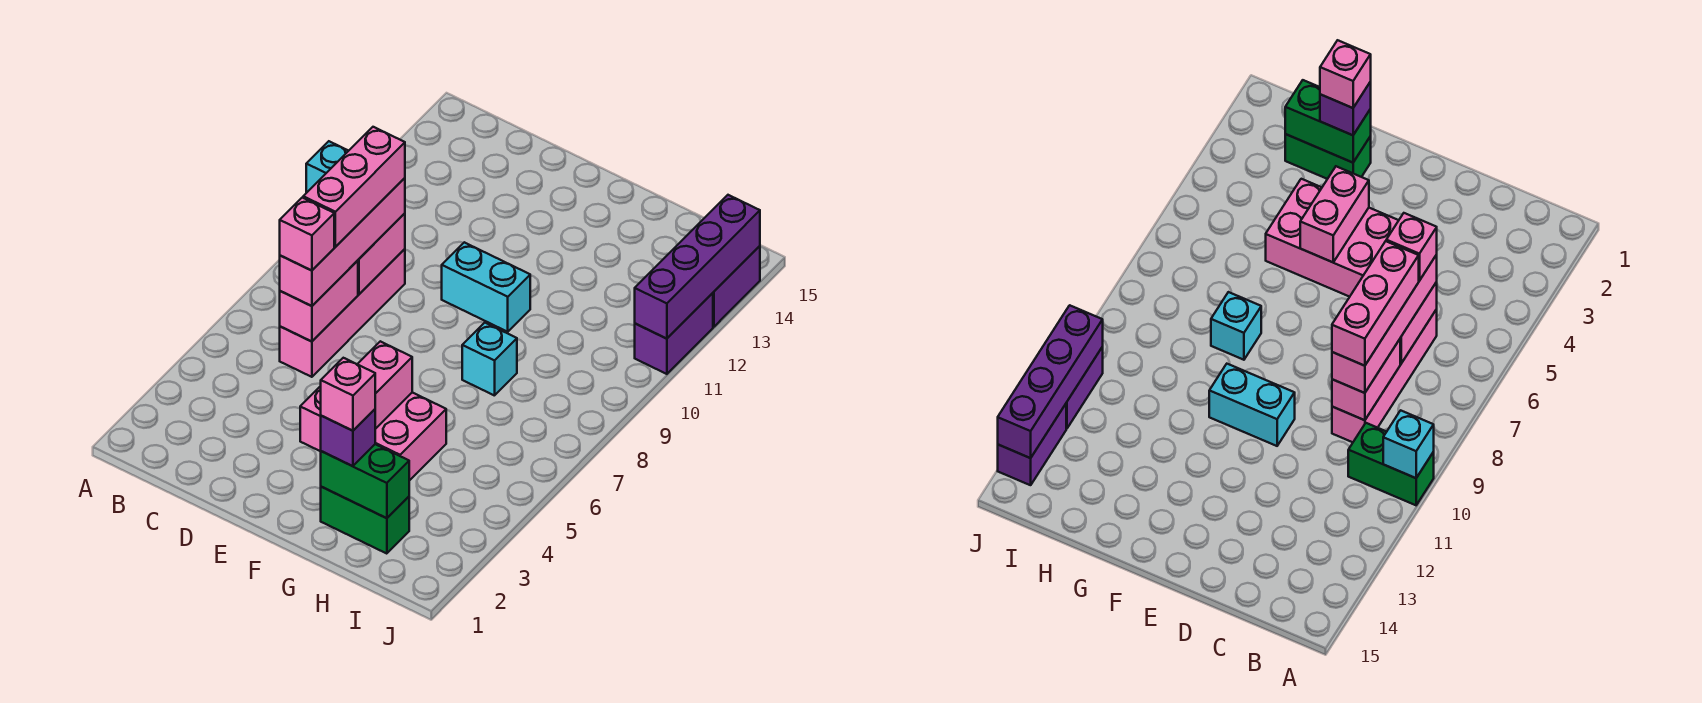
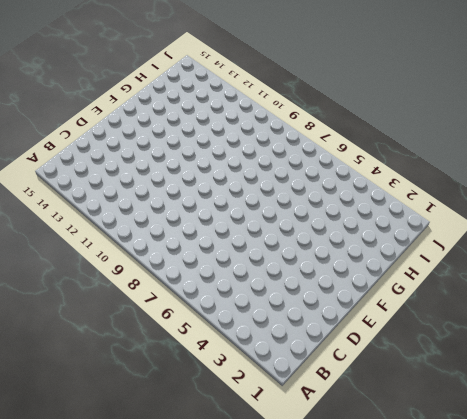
none -> green brick A10:B10 level 1
none -> pink brick C6:C9 level 1
none -> pink brick E4:G5 level 1

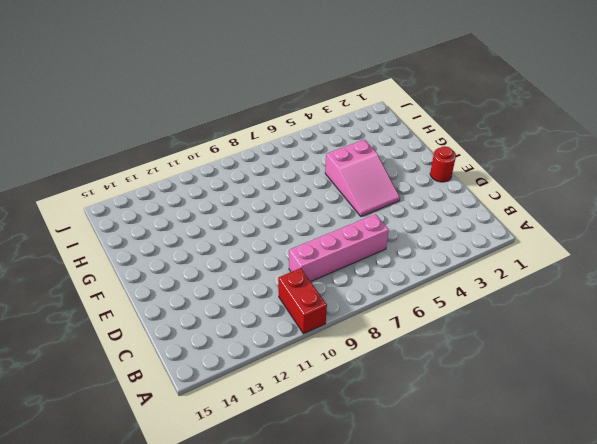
red brick A10:B10 level 1 -> green brick A10:B10 level 1
red round brick E1 level 1 -> none
pink slope E4:G5 level 1 top G -> pink brick E4:G5 level 1
none -> cyan brick E10:F10 level 1
none -> green brick G2:H2 level 1
none -> cyan brick G8 level 1

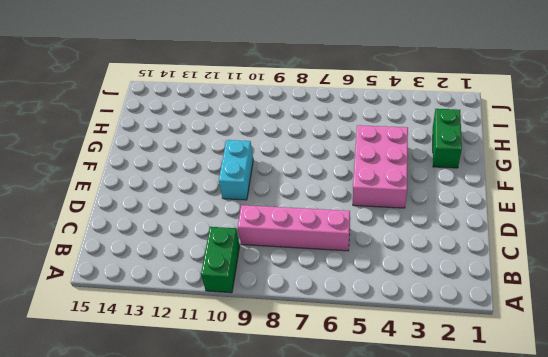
none -> cyan brick G8 level 1
none -> purple brick J11:J12 level 1
none -> purple brick J13:J14 level 1

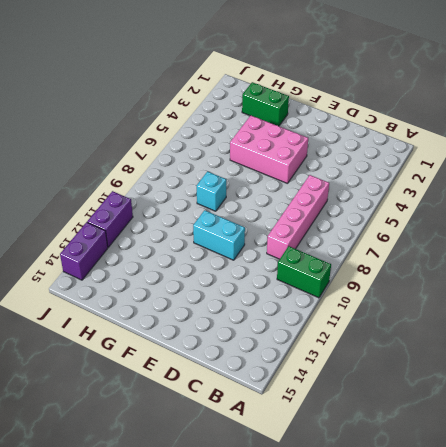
none -> cyan brick A10 level 2
none -> pink brick C6:C7 level 2
none -> pink brick C8:C9 level 2

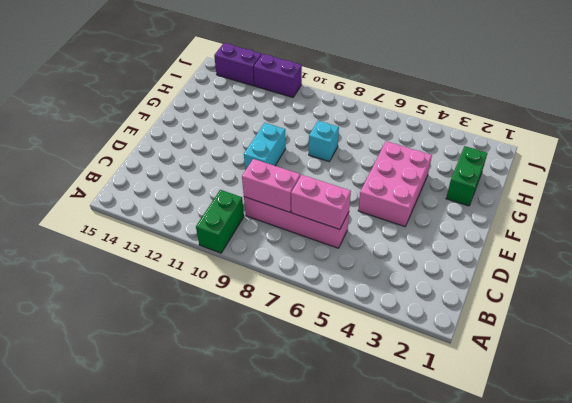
none -> cyan brick A10 level 2
none -> pink brick F4:F5 level 2
none -> green brick G2:H2 level 2

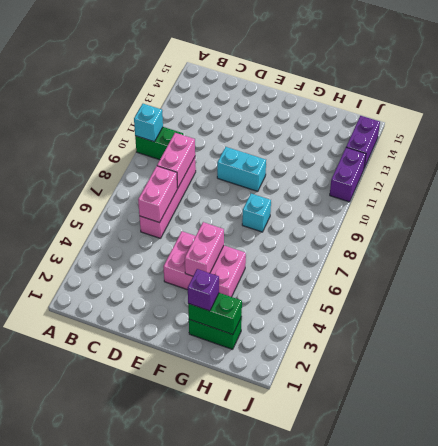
none -> purple brick J11:J14 level 2
none -> pink brick C6:C9 level 3
none -> pink brick C6 level 4

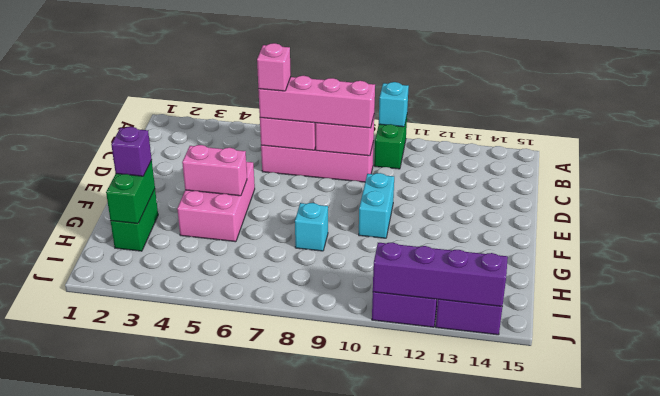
none -> pink brick C7:C9 level 4
none -> pink brick G2 level 4

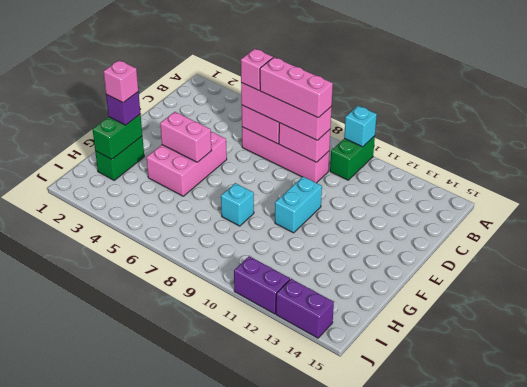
none -> purple brick J11:J14 level 2

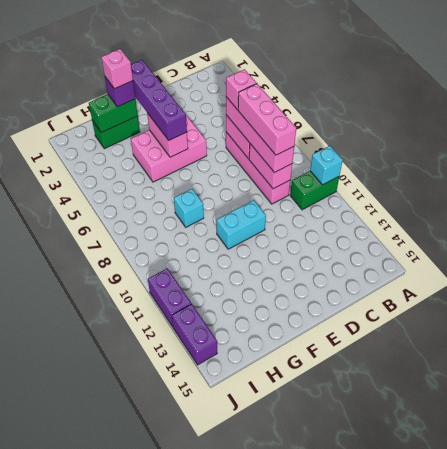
purple brick F2:F5 level 3 -> purple brick J11:J14 level 2

